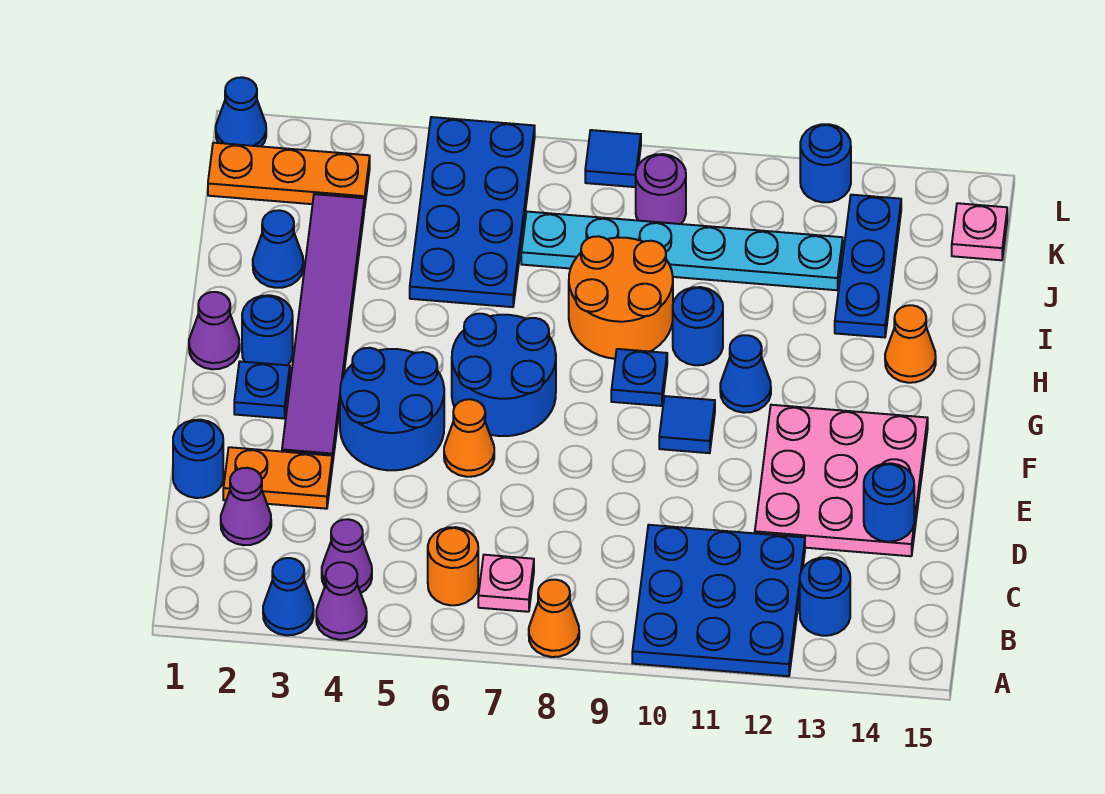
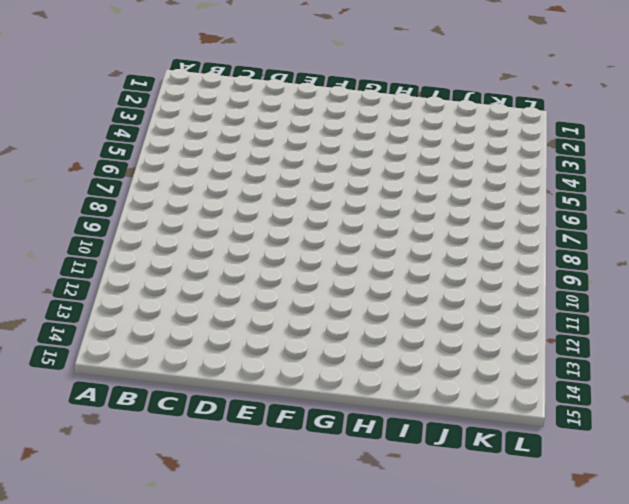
none -> blue cone A3 level 1
none -> purple cone A4 level 1
none -> orange cone A8 level 1
none -> blue plate A10:C12 level 1

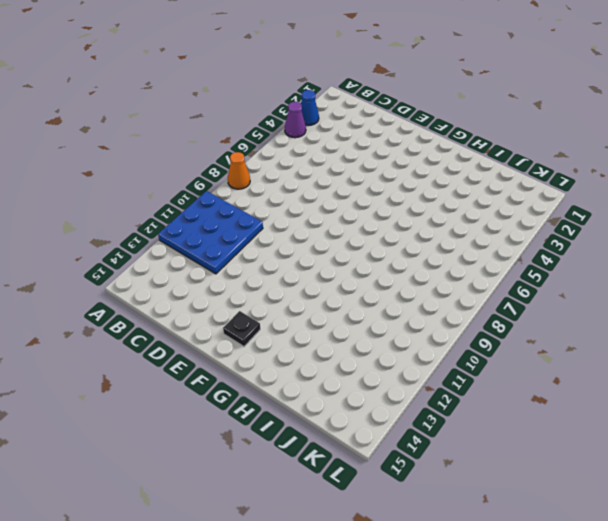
black plate F14 level 1 -> pink plate D12:F14 level 1
none -> purple cone B4 level 1
none -> orange round brick B6 level 1
none -> pink plate B7 level 1
none -> blue round brick B13 level 1

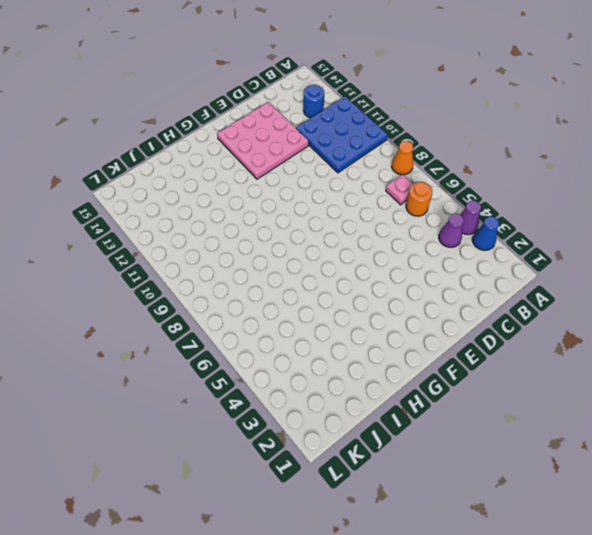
none -> purple cone C2 level 1
none -> blue round brick D1 level 1
none -> orange plate D2:D3 level 1
none -> purple tile E3:J3 level 1

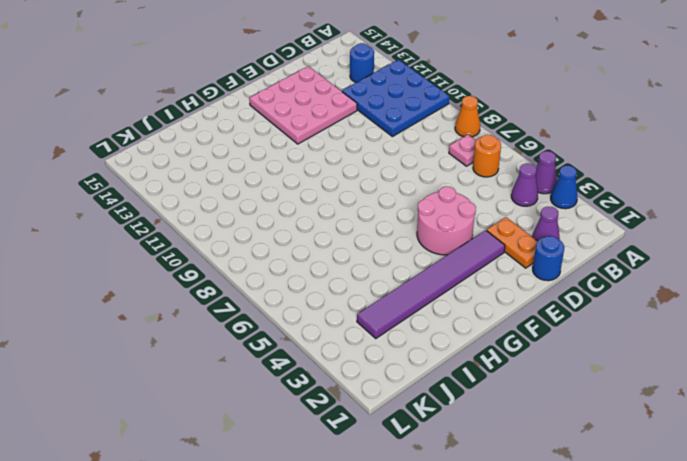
pink round brick E4:F5 level 1 -> blue round brick E4:F5 level 1
none -> orange cone E6 level 1
none -> blue plate F2 level 1
none -> blue round brick F6:G7 level 1
none -> blue tile F10 level 1

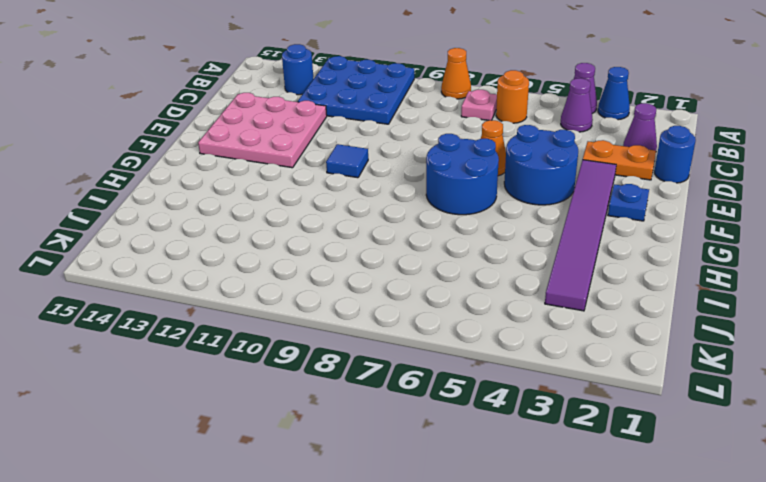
none -> purple cone G1 level 1
none -> blue round brick G2 level 1
none -> blue plate G9 level 1
none -> blue cone G11 level 1

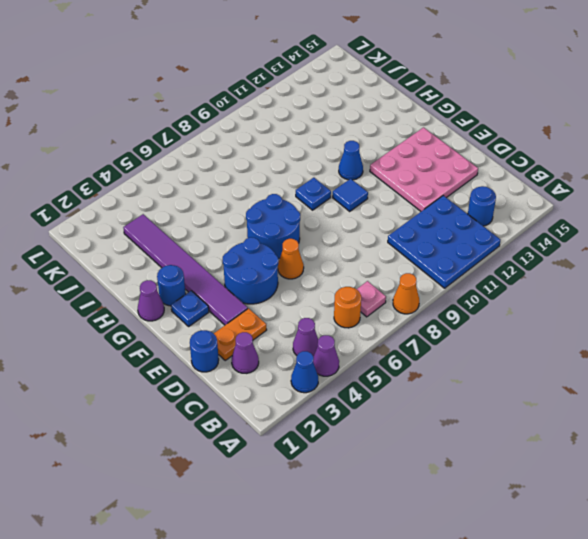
none -> orange round brick H8:I9 level 1
none -> blue round brick H10 level 1
none -> orange cone H14 level 1
none -> blue cone I2 level 1

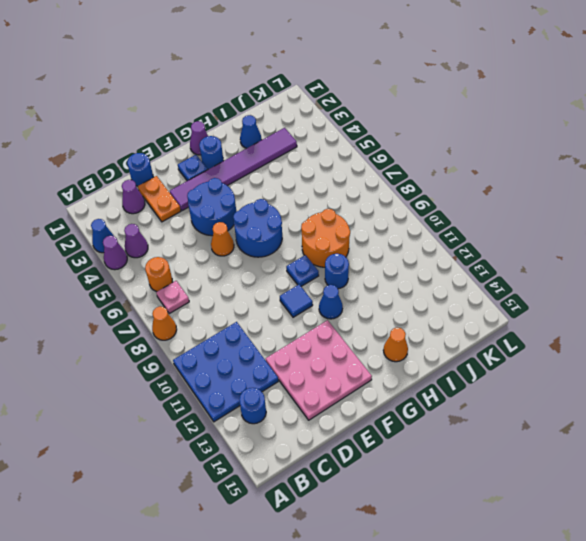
none -> blue plate I5:L6 level 1
none -> blue plate I13:K13 level 1
none -> cyan plate J7:J12 level 1
none -> orange plate K1:K3 level 1

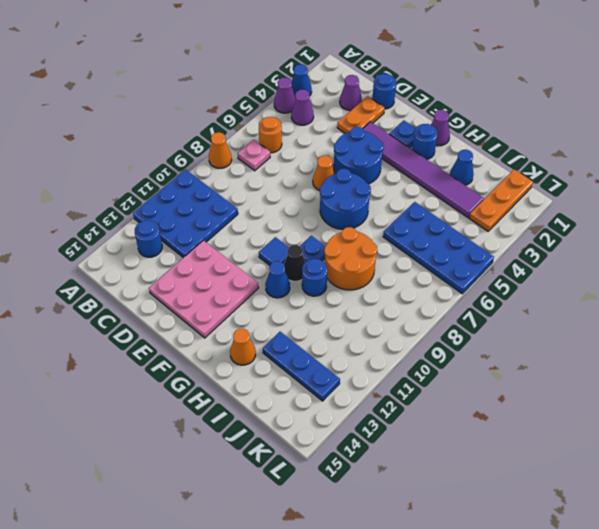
black cone G10 level 1 -> none
none -> cyan plate J7:J12 level 1
none -> purple round brick K9 level 1
none -> pink plate K15 level 1
none -> blue cone L1 level 1

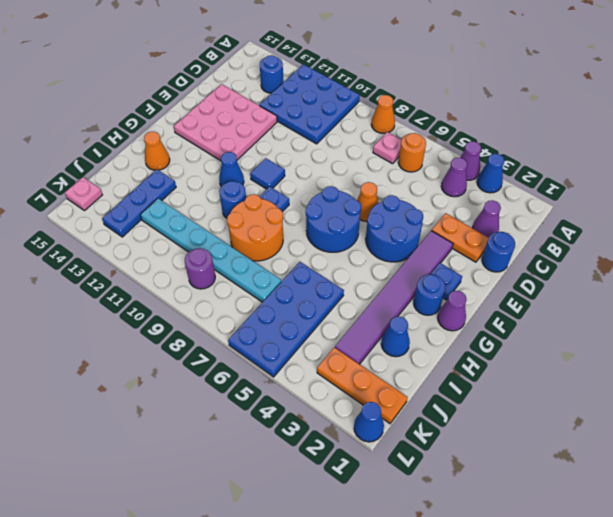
none -> blue tile L8 level 1
none -> blue round brick L12 level 1
none -> blue round brick D14 level 2

